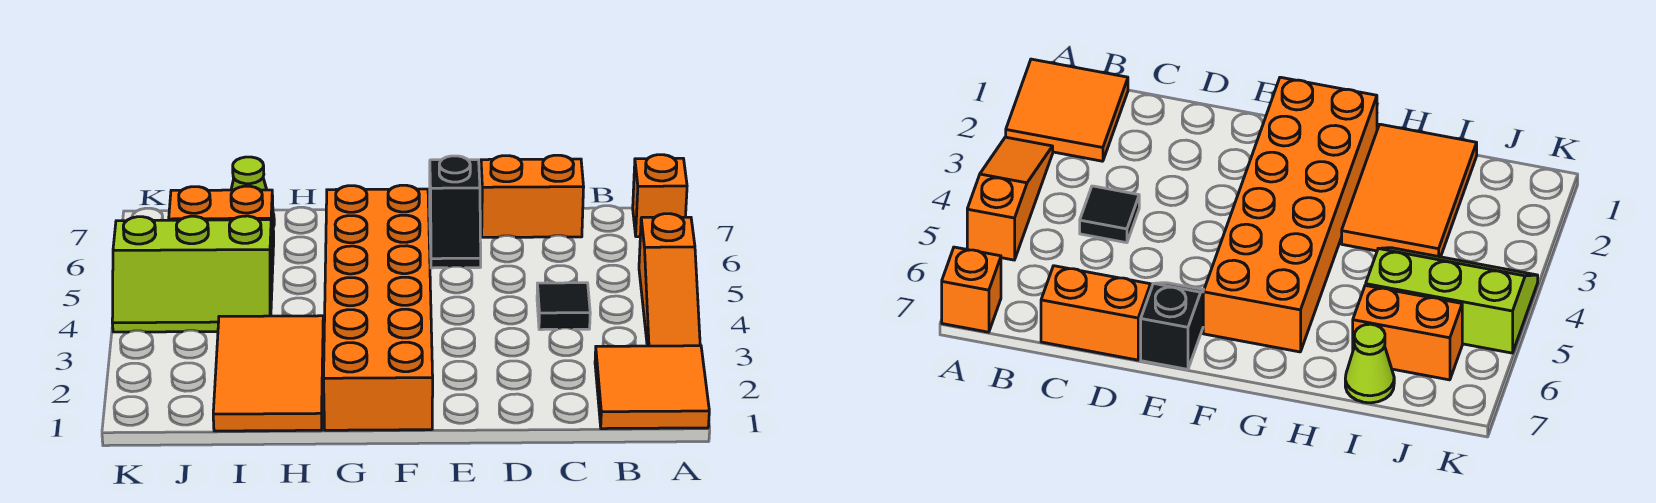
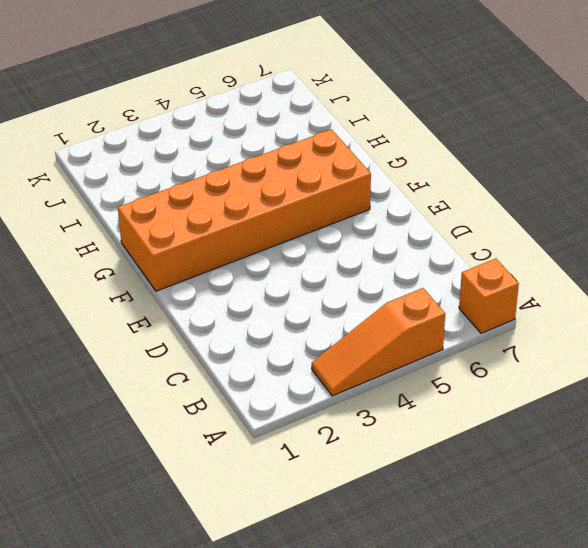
none -> orange tile A1:B2 level 1
none -> black tile C4 level 1

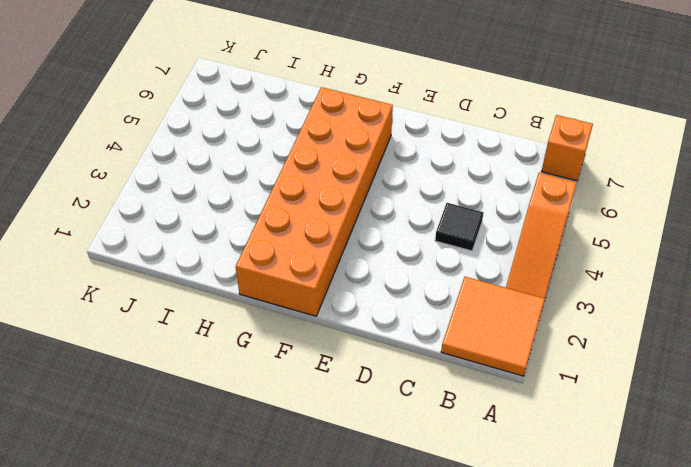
none -> orange brick C7:D7 level 1
none -> black slope E6:E7 level 1 top 7

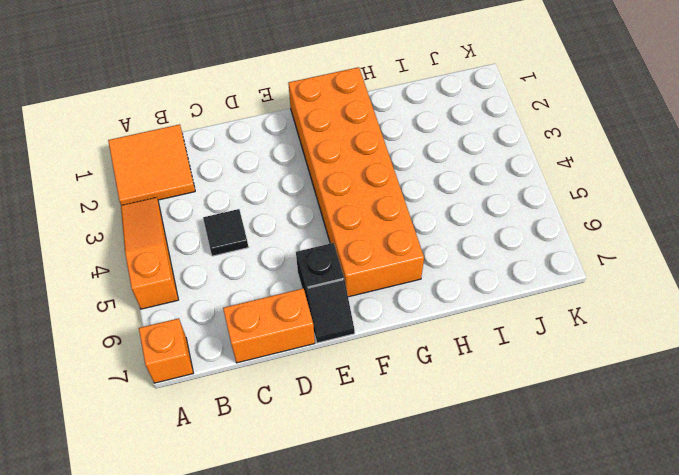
black slope E6:E7 level 1 top 6 -> black slope E6:E7 level 1 top 7
none -> orange tile H1:I3 level 1
none -> lime slope I4:K5 level 1 top 5

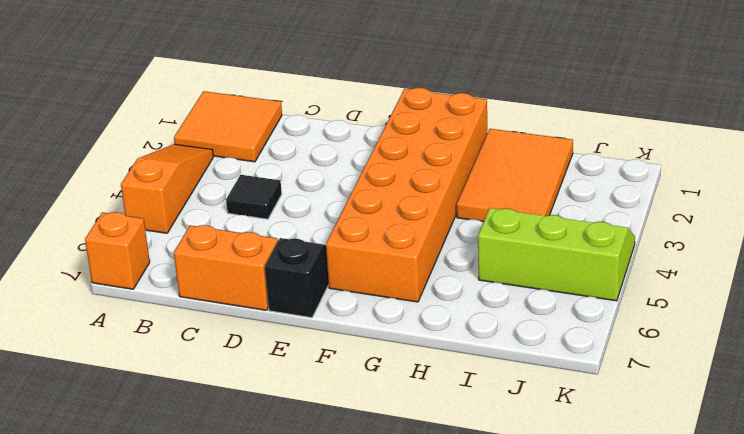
none -> orange brick I6:J6 level 1
none -> lime cone I7 level 1

